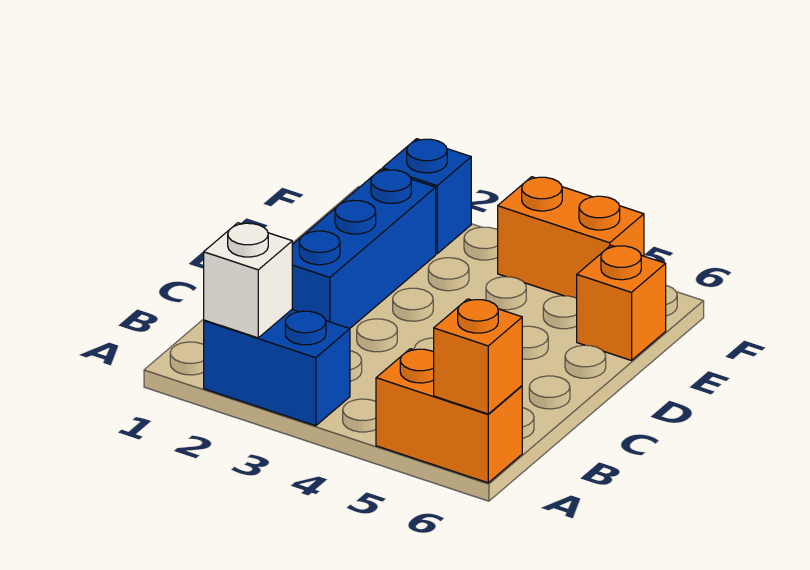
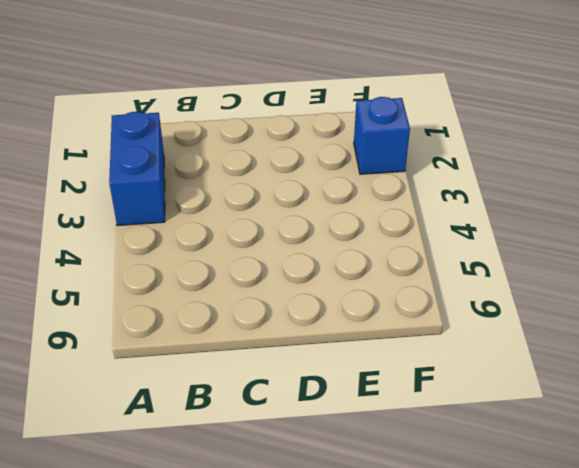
none -> orange brick A5:A6 level 1
none -> blue brick C2:E2 level 1

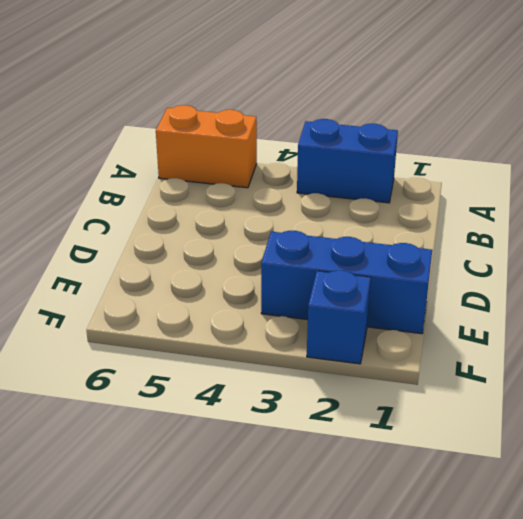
blue brick E1:E3 level 1 -> blue brick C2:E2 level 1
none -> orange brick E6 level 1
none -> orange brick F4:F5 level 1

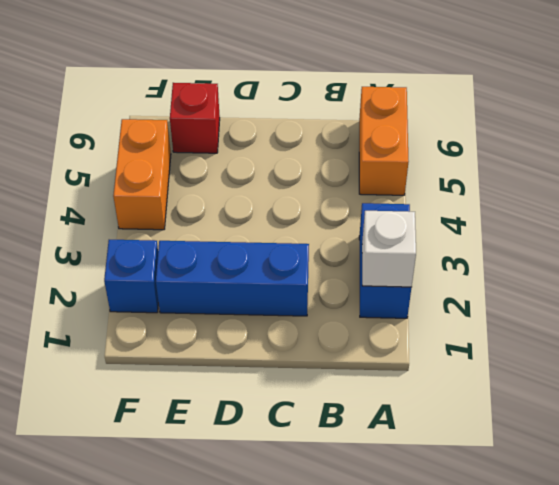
red brick E6 level 1 -> orange brick E6 level 1
none -> orange brick A6 level 2

